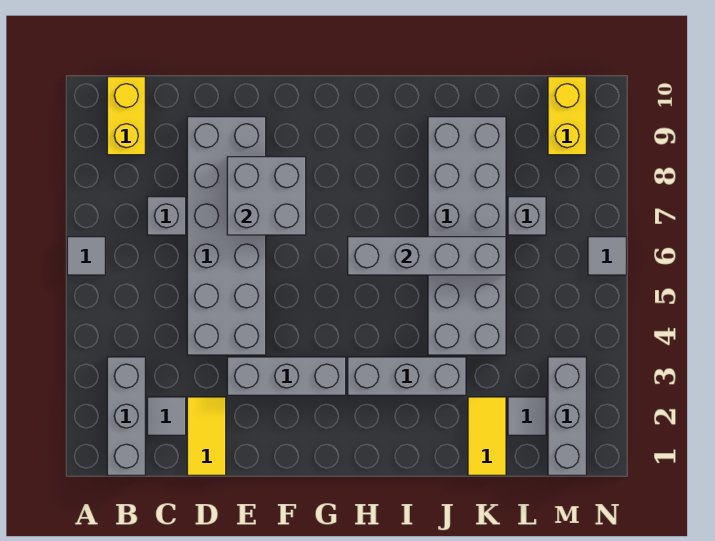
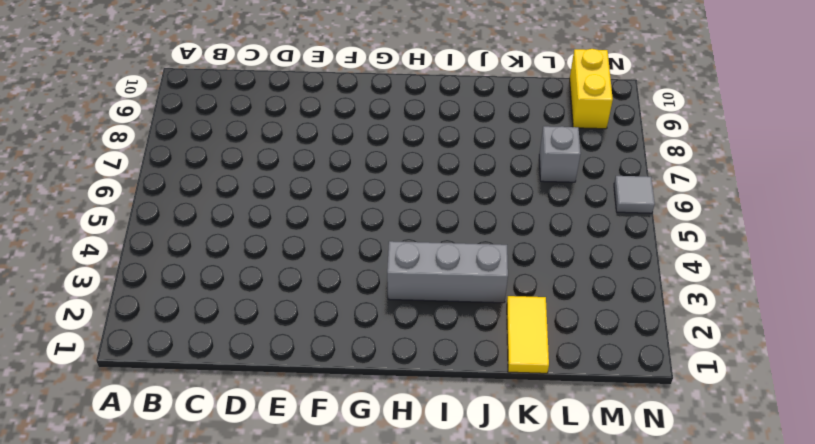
none -> grey tile A6 level 1
none -> grey brick B1:B3 level 1
none -> yellow brick B9:B10 level 1

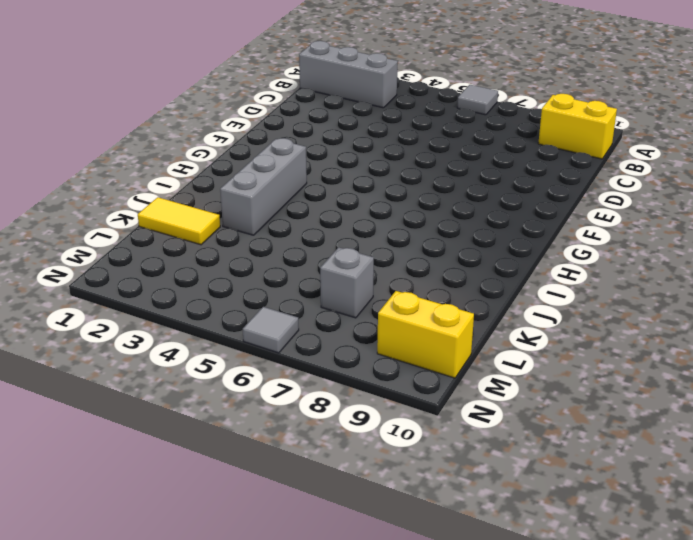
none -> grey tile C2 level 1
none -> grey brick C7 level 1
none -> yellow tile D1:D2 level 1

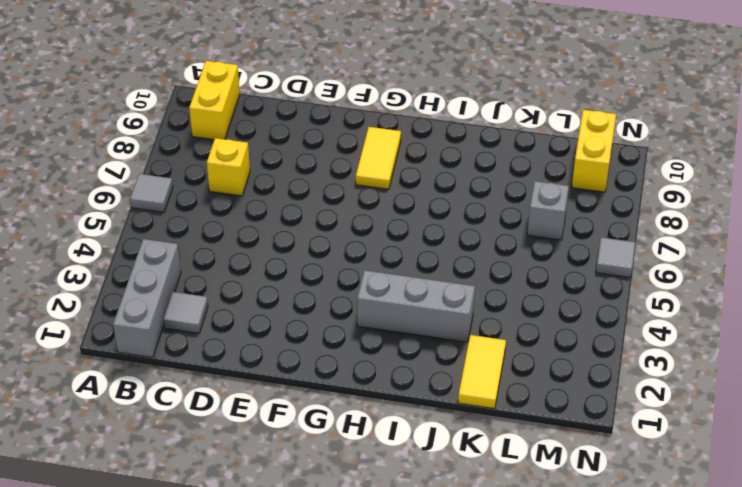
yellow brick C7 level 1 -> grey brick C7 level 1
yellow tile G8:G9 level 1 -> yellow tile D1:D2 level 1
none -> grey brick D4:E9 level 1
none -> grey brick E3:G3 level 1
none -> grey brick J4:K9 level 1

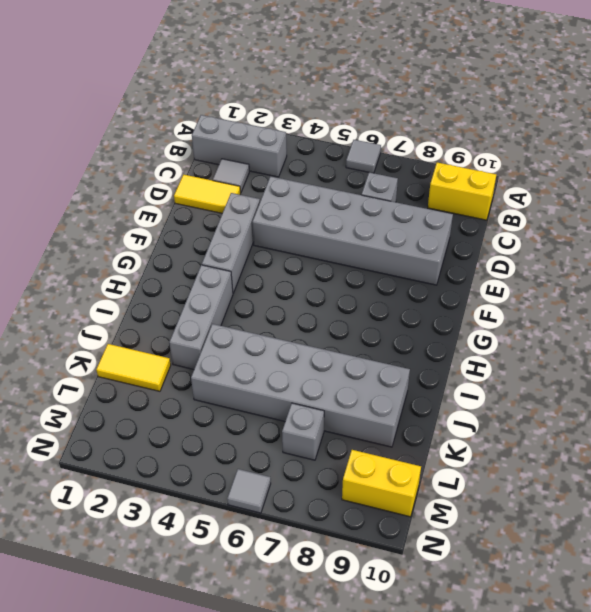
none -> grey tile L2 level 1
none -> grey brick M1:M3 level 1
none -> grey brick E7:F8 level 2

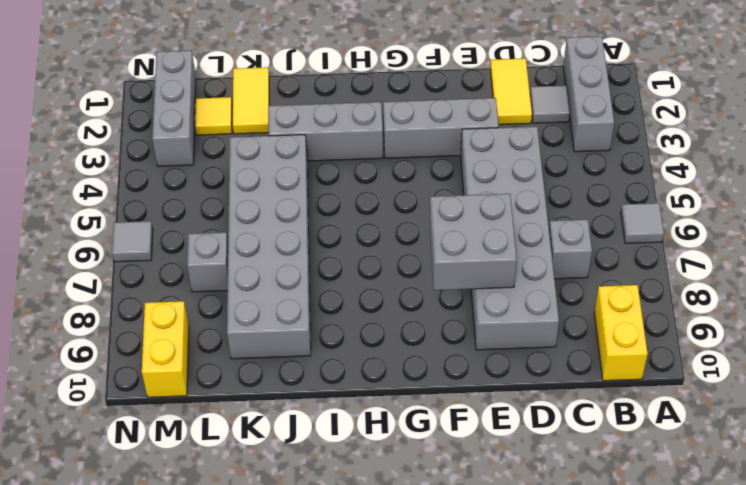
yellow tile L2 level 1 -> grey tile L2 level 1
none -> grey brick H6:K6 level 2

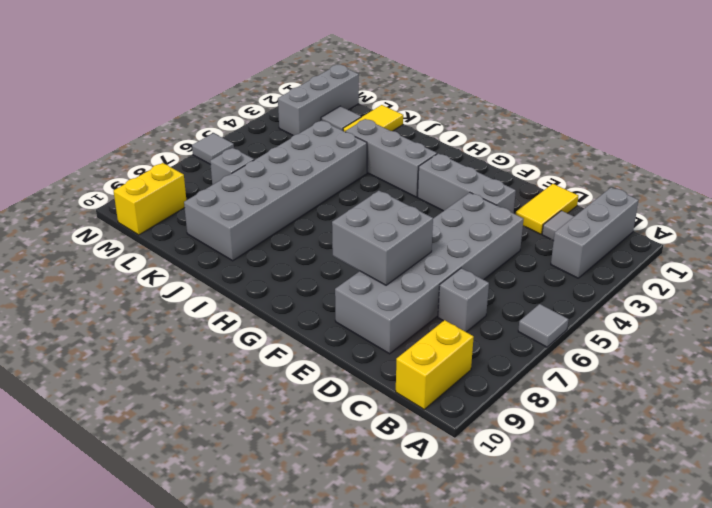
none -> grey brick H6:K6 level 2

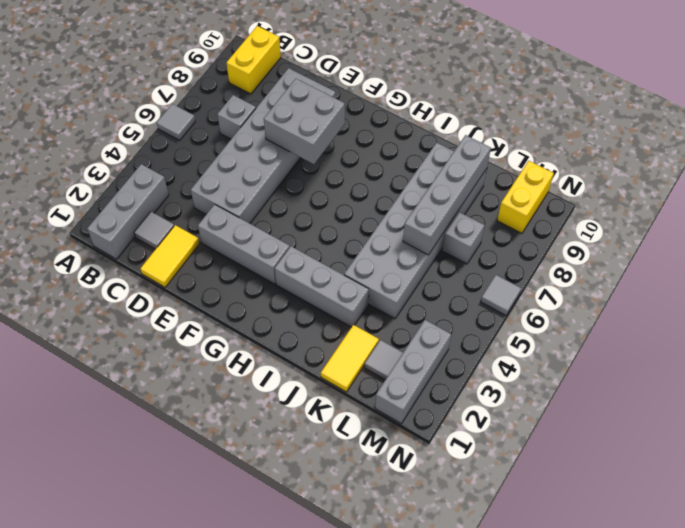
grey brick K6:K9 level 2 -> grey brick H6:K6 level 2

